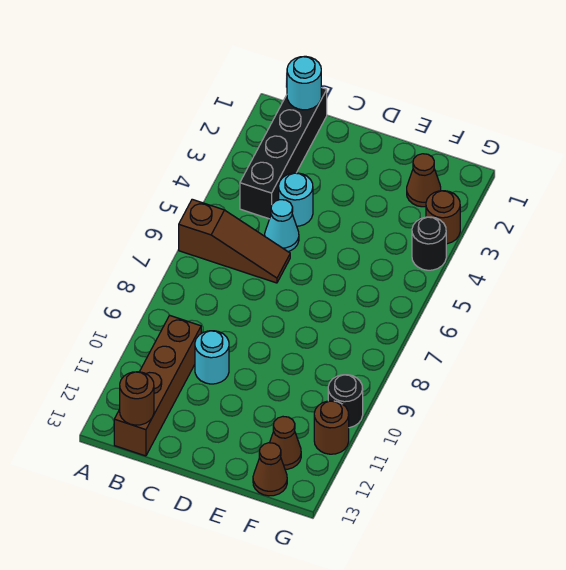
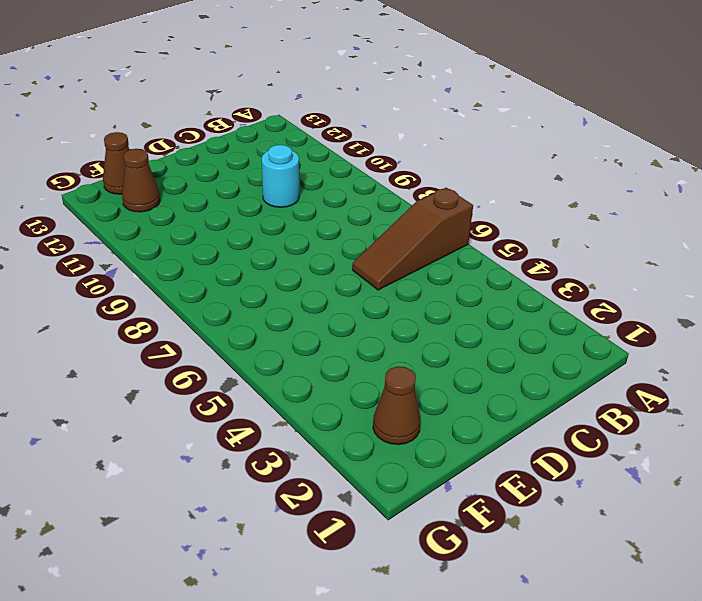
none -> black brick B1:B4 level 1
none -> brown brick B10:B13 level 1
none -> cyan round brick C4 level 1

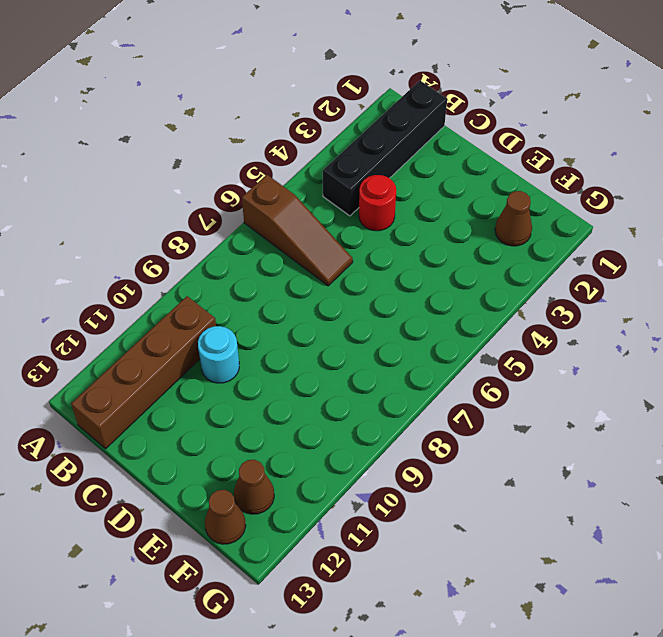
red round brick C4 level 1 -> cyan round brick C4 level 1
none -> cyan cone C5 level 1
none -> brown round brick G3 level 1
none -> black round brick G4 level 1

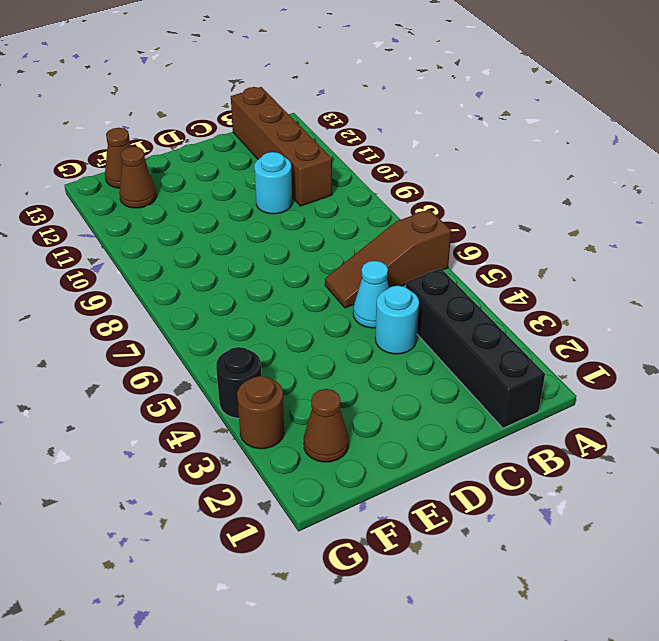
none -> black round brick G10 level 1
none -> brown round brick G11 level 1
none -> cyan round brick B1 level 2

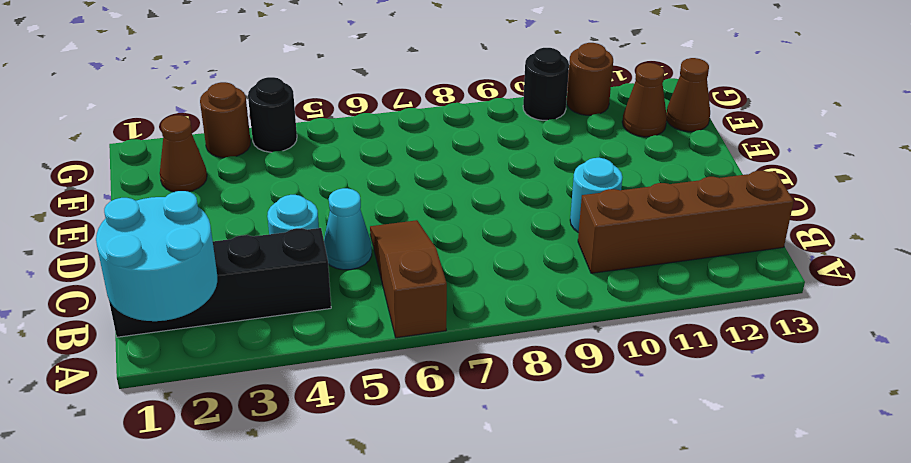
cyan round brick A1:B2 level 2 -> cyan round brick B1 level 2
none -> brown round brick B13 level 2

